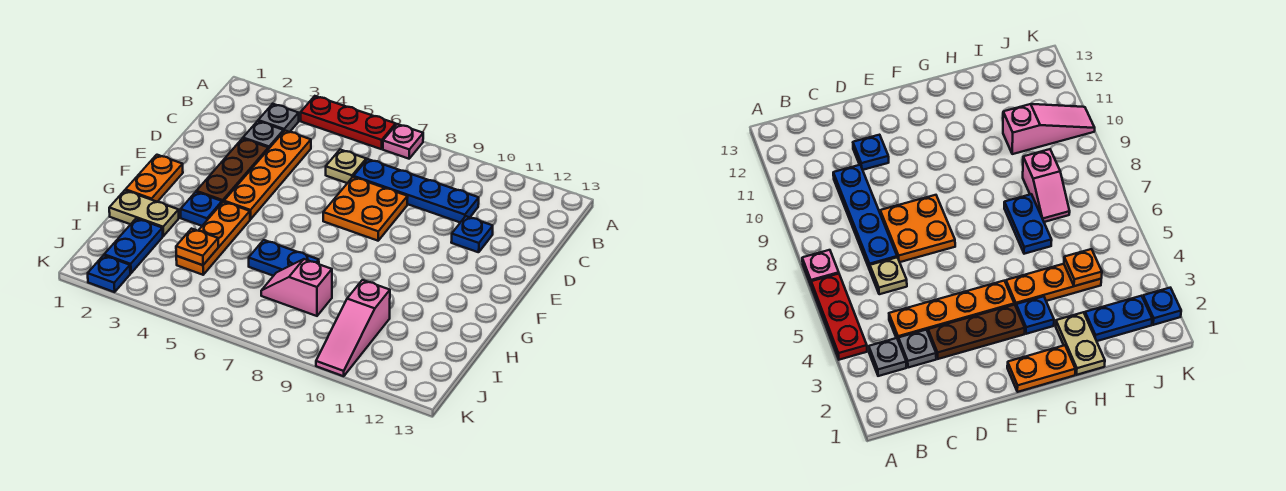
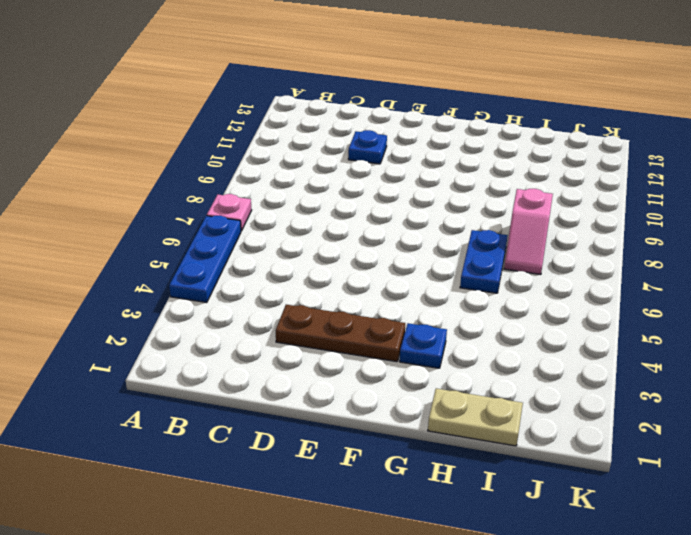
blue plate A4:A6 level 1 -> red plate A4:A6 level 1
tan plate H1:I1 level 1 -> tan plate H1:H2 level 1
none -> grey plate B3 level 1
none -> grey plate C3 level 1
none -> orange plate C4:F4 level 1

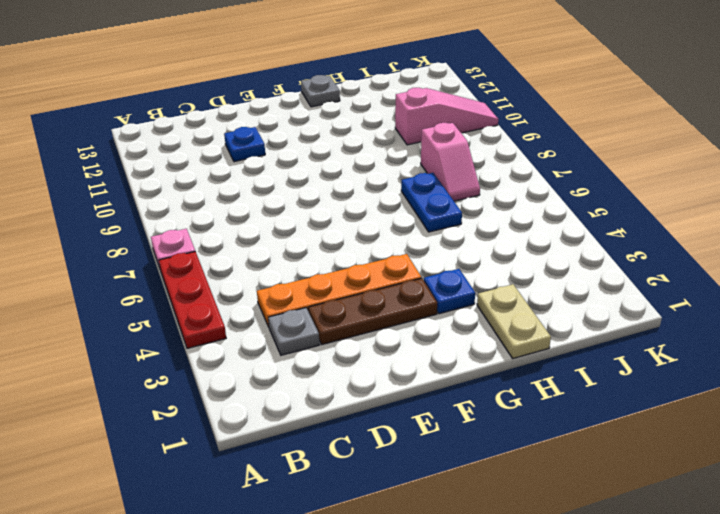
grey plate G13 level 1 -> grey plate B3 level 1
none -> tan plate C6 level 1
none -> blue plate C7:C10 level 1
none -> orange plate D7:E8 level 1

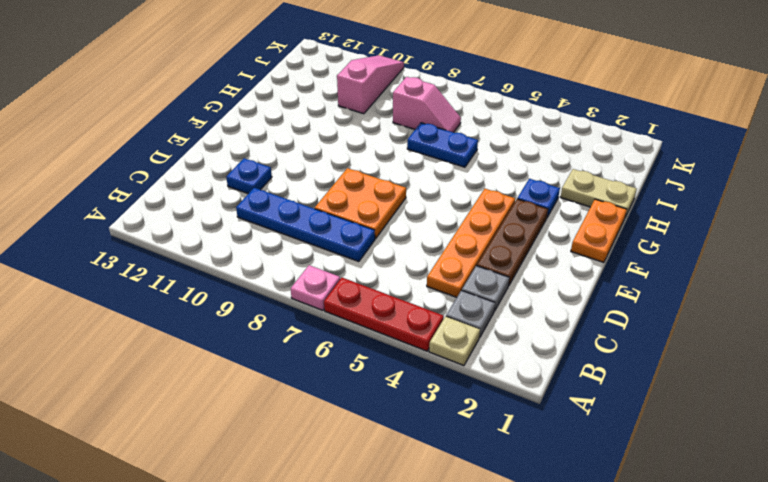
tan plate A3 level 1 -> tan plate C6 level 1
none -> orange plate G4:I4 level 1
none -> blue plate I2:J2 level 1
none -> blue plate K2 level 1

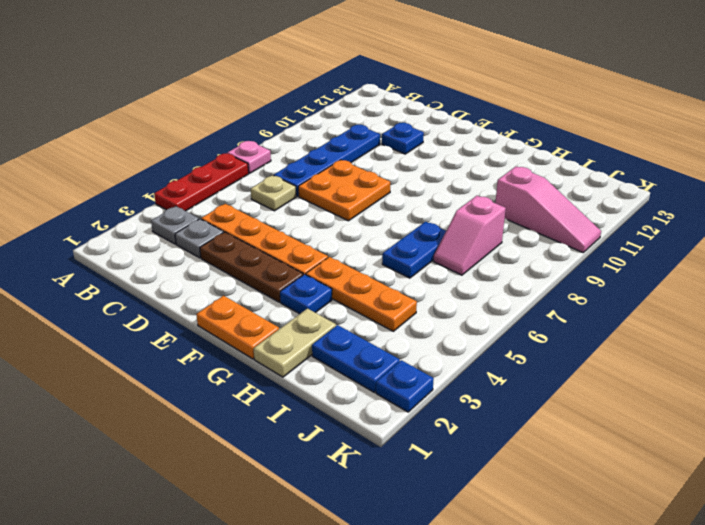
none -> orange plate I4 level 2

